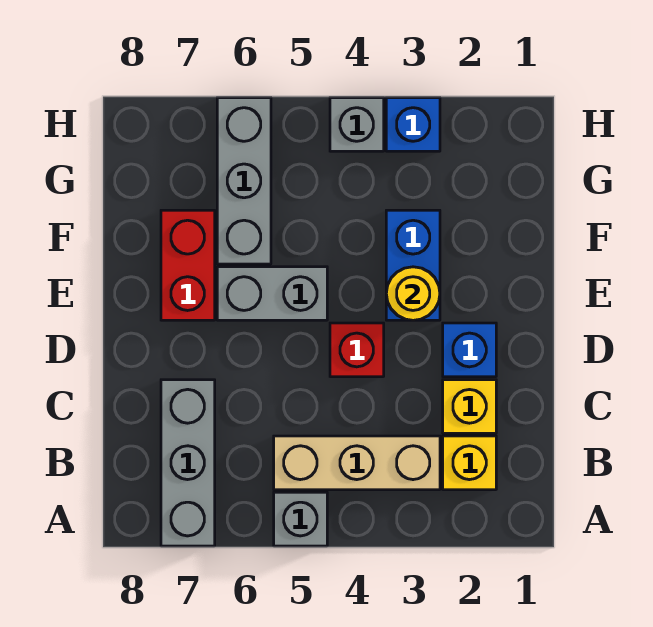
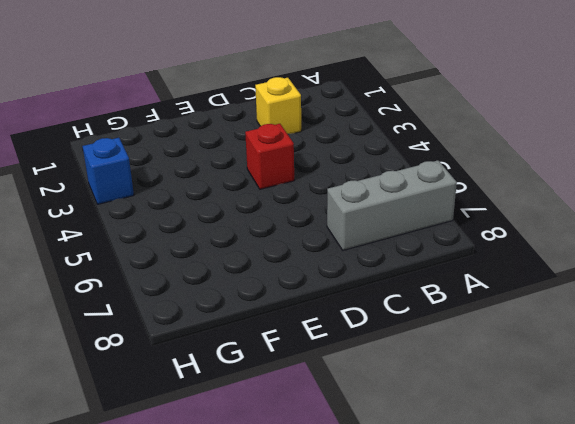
none -> grey brick A5 level 1
none -> yellow brick B2 level 1
none -> tan brick B3:B5 level 1

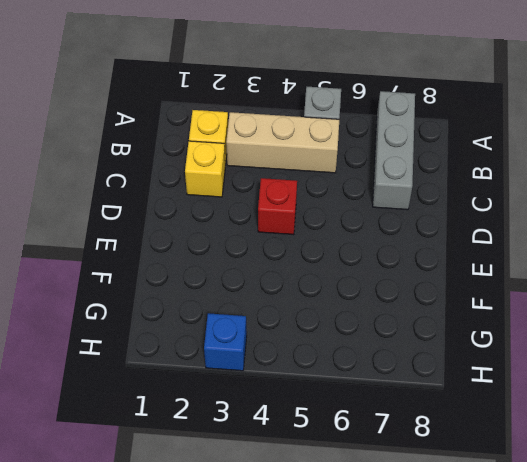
none -> blue brick D2 level 1
none -> blue brick E3:F3 level 1
none -> grey brick E5:E6 level 1

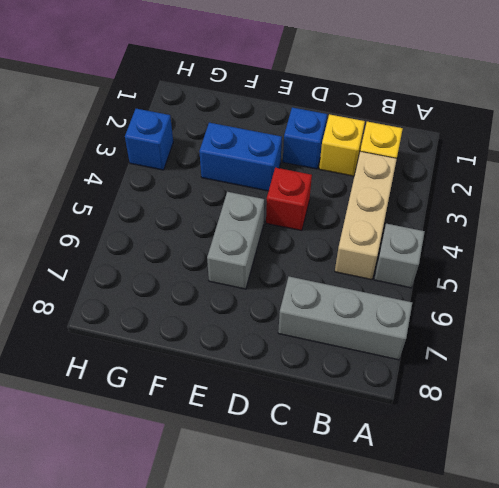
none -> red brick E7:F7 level 1
none -> grey brick F6:H6 level 1
none -> grey brick H4 level 1

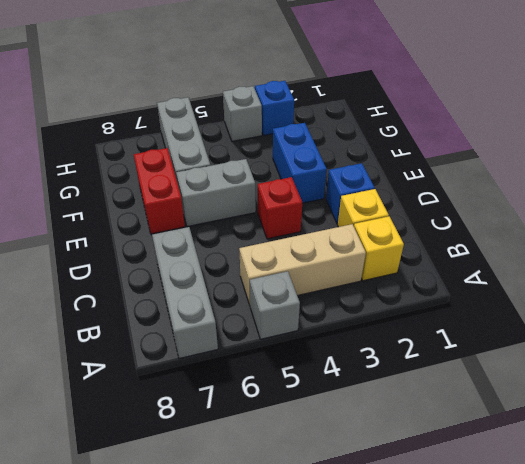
none -> yellow round brick E3 level 2

